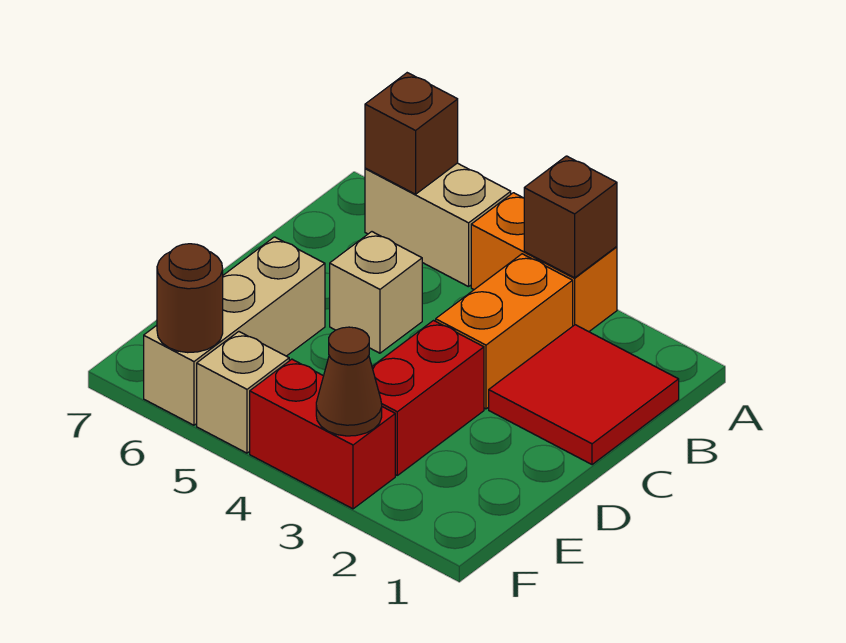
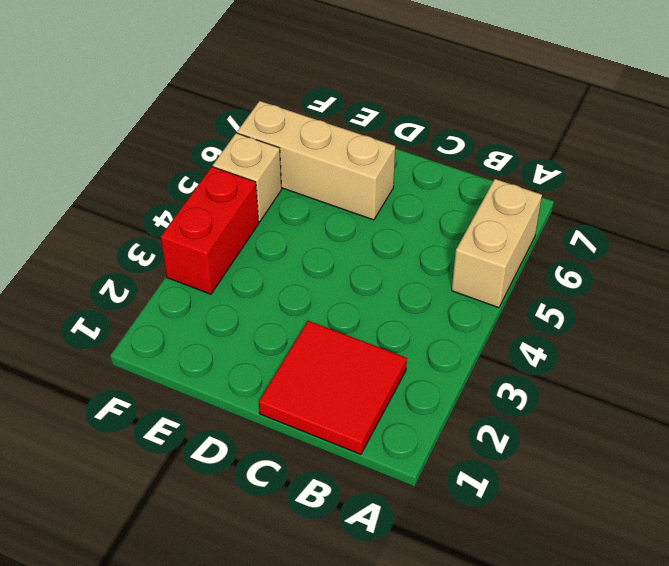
none -> orange brick A3:A4 level 1
none -> orange brick B3:C3 level 1
none -> tan brick C5 level 1

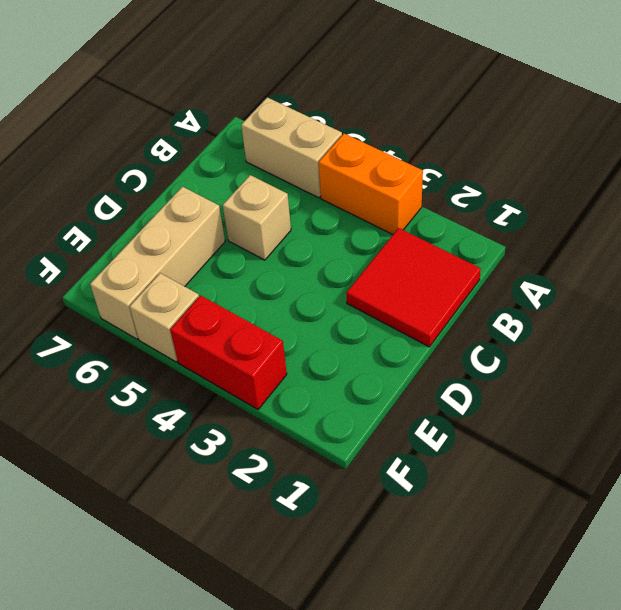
none -> orange brick B3:C3 level 1
none -> red brick D3:E3 level 1
none -> brown brick A3 level 2

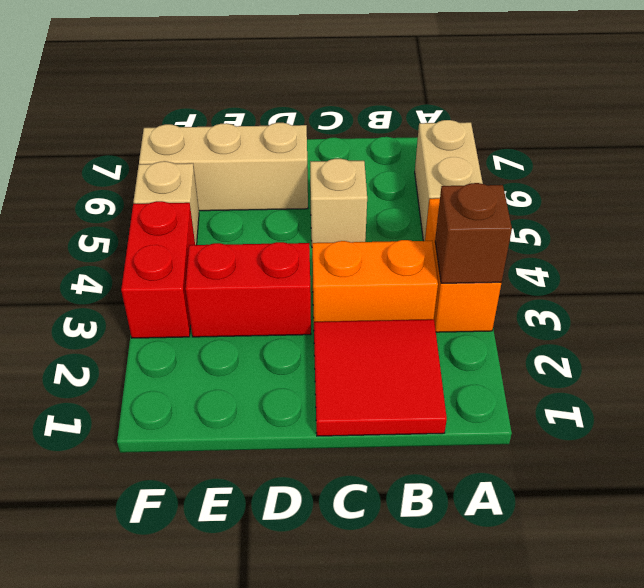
none -> brown brick A6 level 2
none -> brown cone F3 level 2
none -> brown round brick F6 level 2

